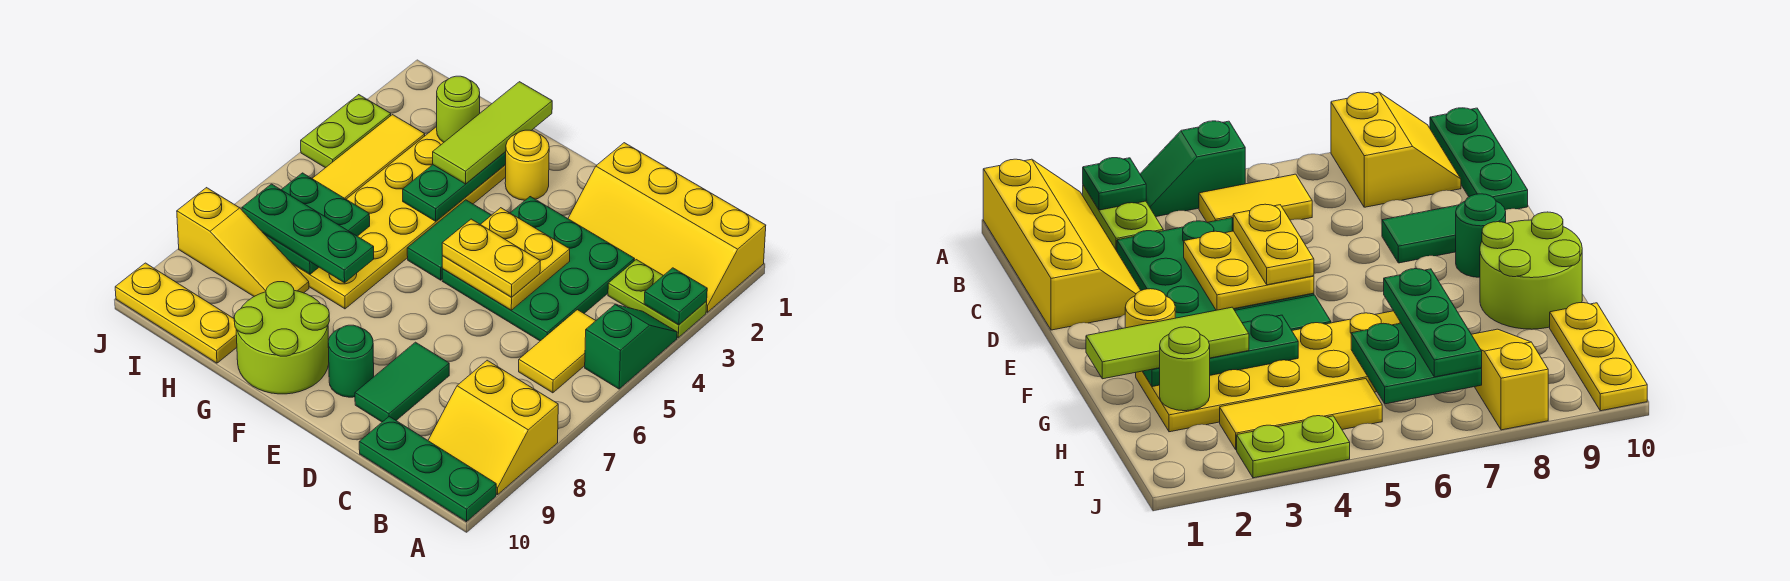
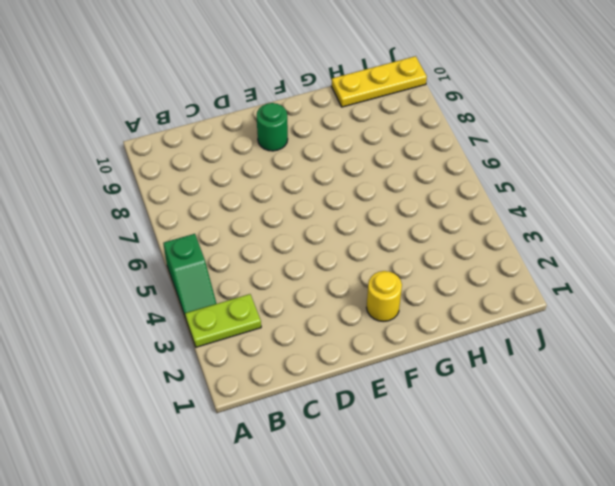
none -> yellow slope A1:D2 level 1 top 1
none -> yellow slope A8:B9 level 1 top 8
none -> green plate A10:C10 level 1

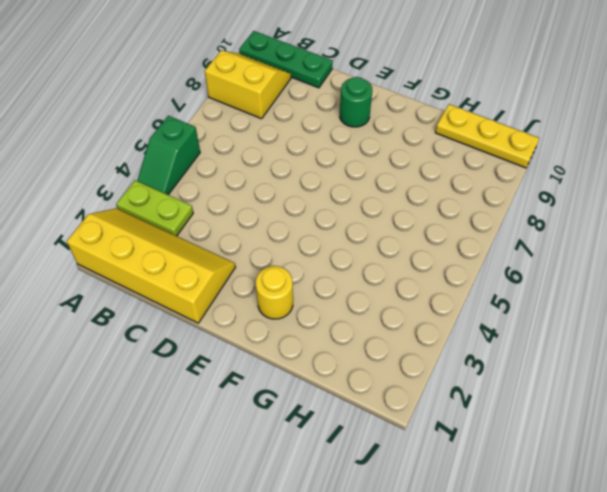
none -> yellow tile B5:B6 level 1
none -> green plate C3:E5 level 1
none -> green tile D8:D9 level 1

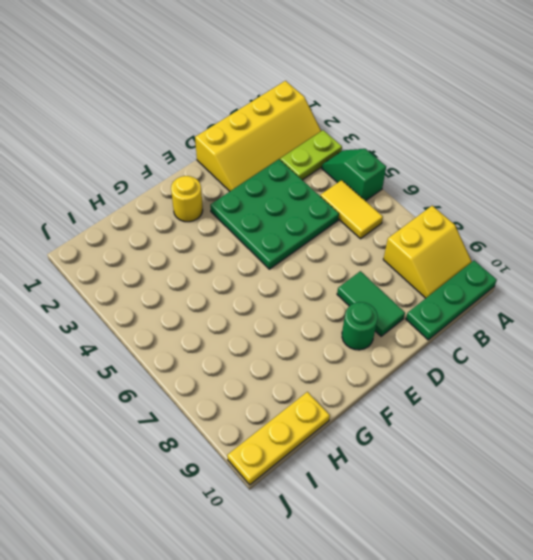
none -> green tile F4:F5 level 1
none -> lime round brick F9:G10 level 1
none -> yellow plate G2:H7 level 1

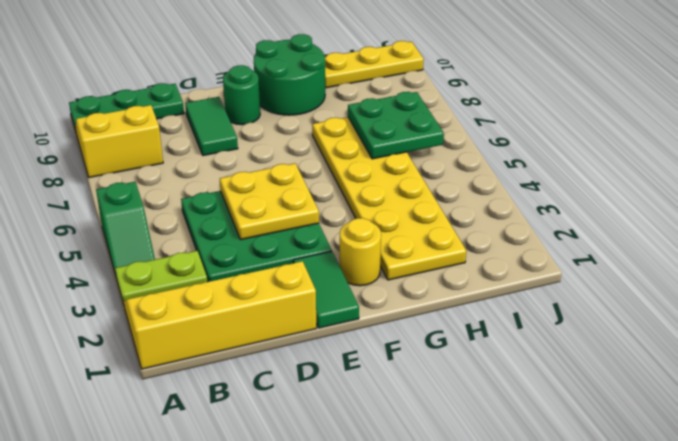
green tile E1:E2 level 1 -> green tile F4:F5 level 1
green round brick F9:G10 level 1 -> lime round brick F9:G10 level 1
none -> yellow tile B5:B6 level 1
none -> yellow slope H8:J8 level 1 top J
none -> yellow tile I3:I5 level 1

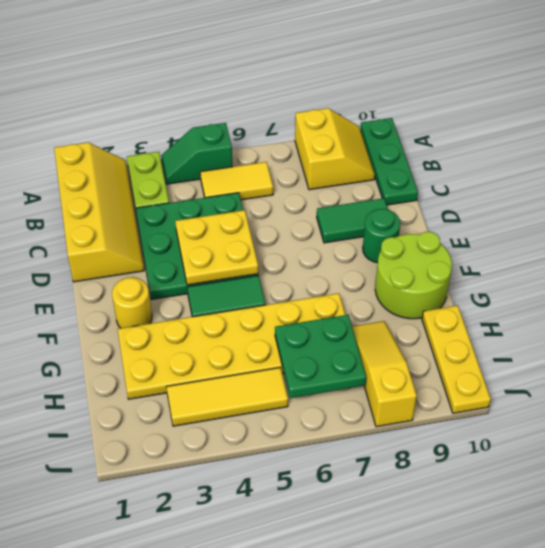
none -> lime plate J3:J4 level 1
none -> green plate A3 level 2
none -> green plate G2:G4 level 2

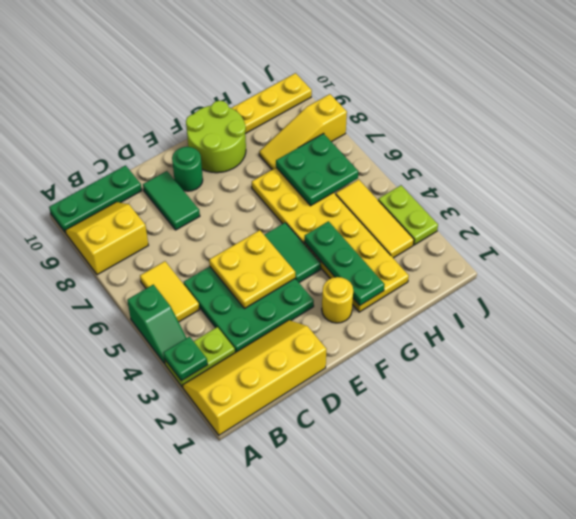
none -> lime round brick H2 level 2
none -> yellow plate D5:E5 level 3
none -> lime tile G1:G3 level 3

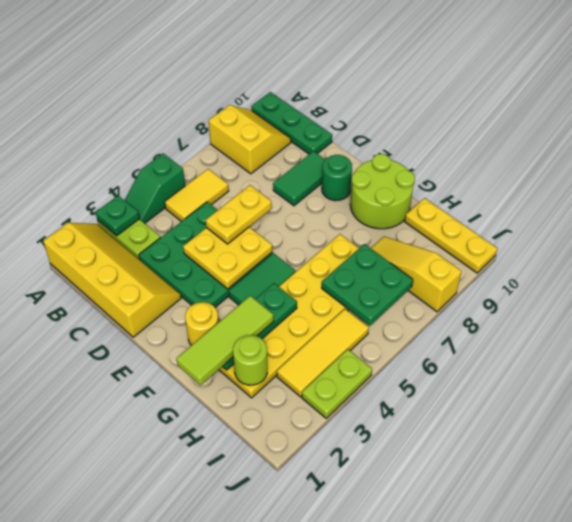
yellow plate D5:D6 level 3 -> yellow plate D5:E5 level 3
none -> green plate G7:I7 level 3

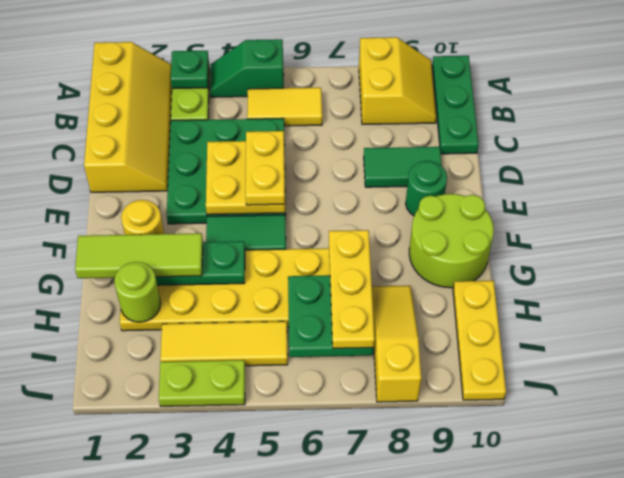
yellow plate G7:I7 level 3 -> green plate G7:I7 level 3

